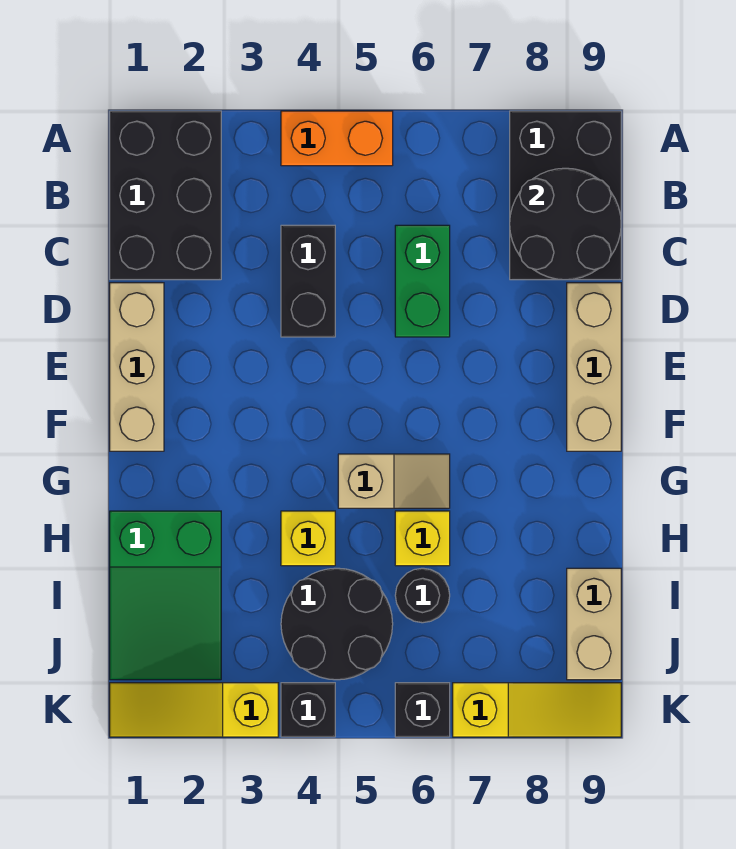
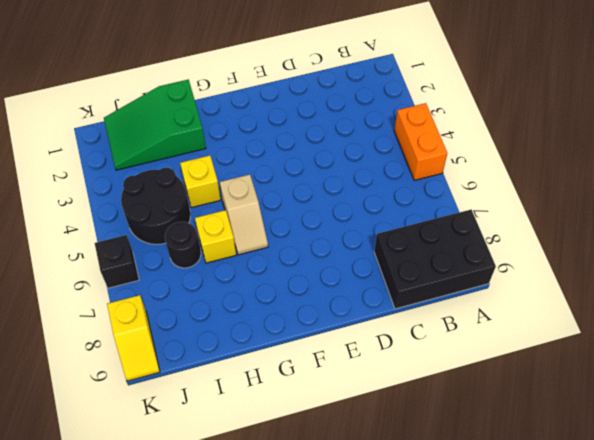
yellow slope K8:K9 level 1 top 8 -> yellow slope K7:K9 level 1 top 7
none -> black brick A1:C2 level 1
none -> black brick C4:D4 level 1
none -> green brick C6:D6 level 1

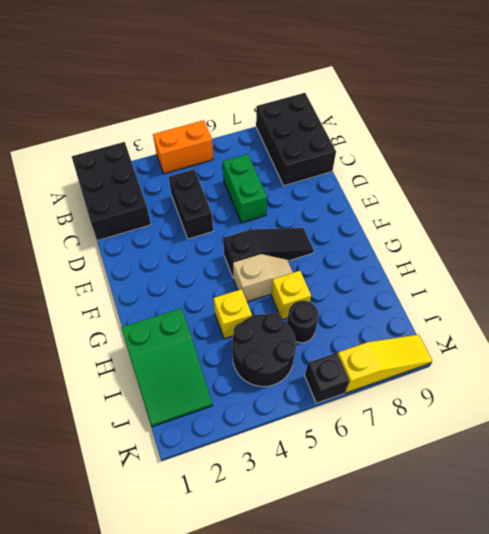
black slope F5:F7 level 1 top 5 -> none
none -> tan brick D1:F1 level 1
none -> tan brick D9:F9 level 1
none -> tan brick I9:J9 level 1

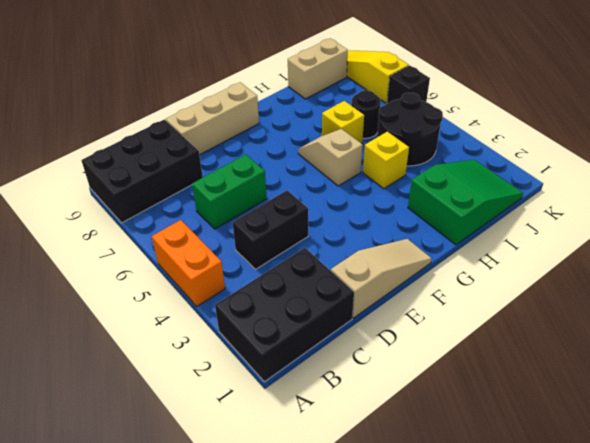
tan slope D1:F1 level 1 top D -> tan brick D1:F1 level 1
none -> yellow slope K1:K3 level 1 top 3
none -> black brick K4 level 1
none -> black round brick B8:C9 level 2

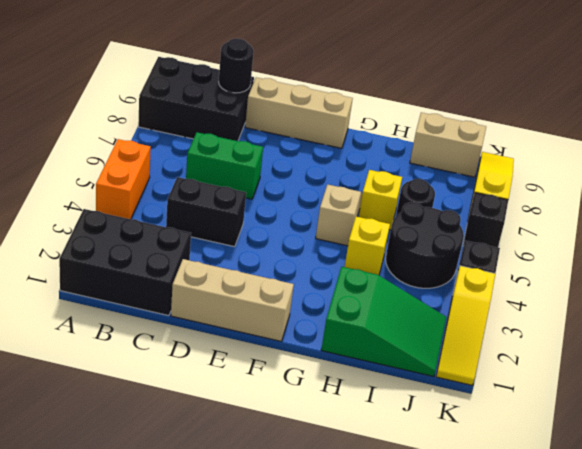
black round brick C9 level 2 -> black round brick B8:C9 level 2

